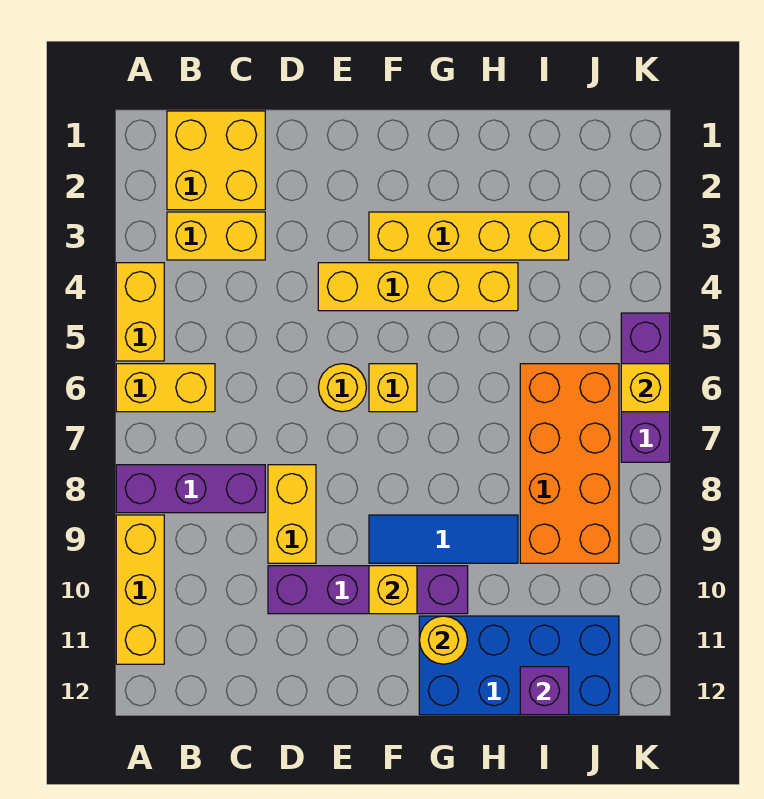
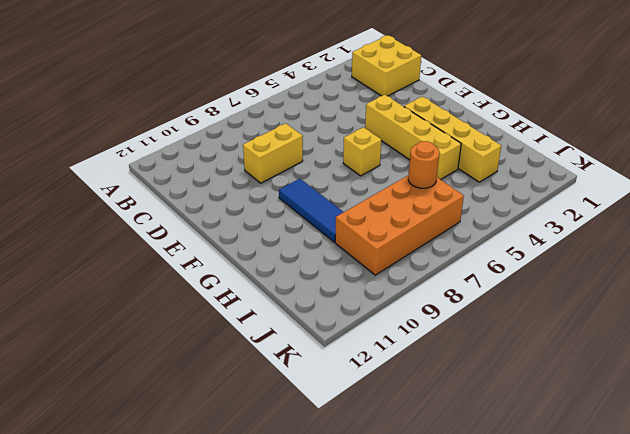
orange round brick I6 level 2 -> none
none -> yellow brick A4:A5 level 1
none -> yellow brick A6:B6 level 1
none -> purple brick A8:C8 level 1

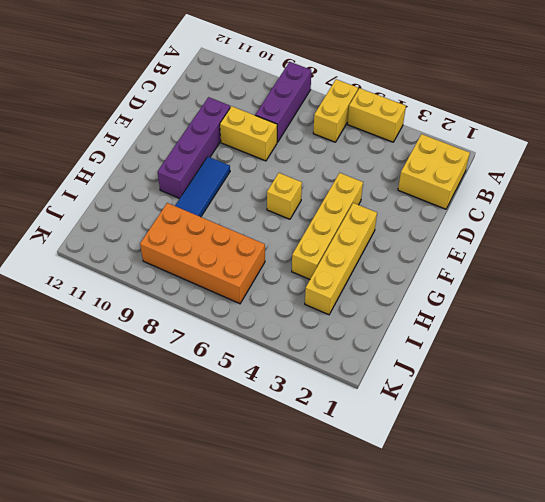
none -> yellow brick A9:A11 level 1
none -> yellow brick B3:C3 level 1
none -> yellow round brick E6 level 1

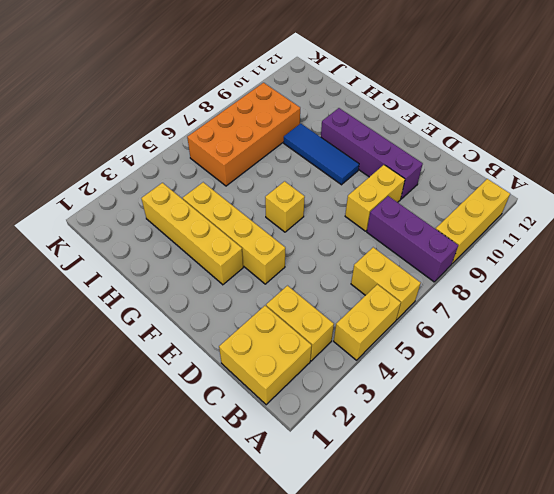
none -> yellow round brick E6 level 1
none -> blue brick G11:J12 level 1
none -> purple brick K5:K7 level 1

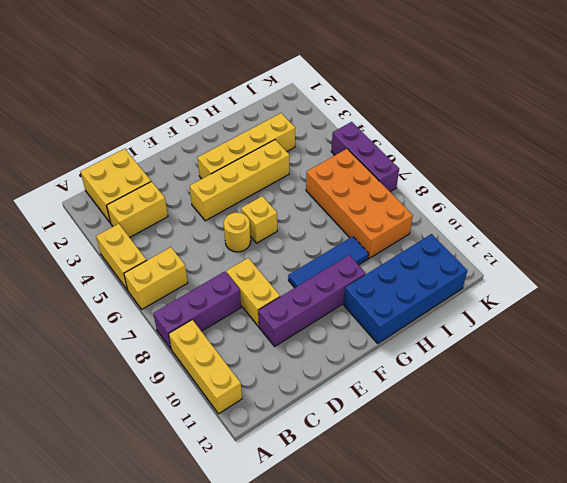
none -> yellow brick F10 level 2
none -> yellow round brick G11 level 2
none -> purple brick I12 level 2

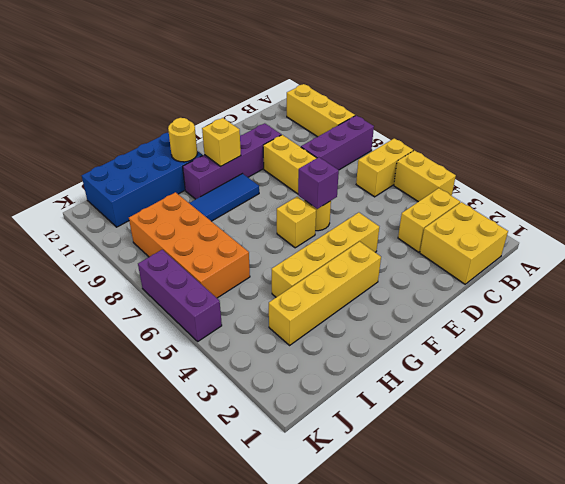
purple brick E6 level 2 -> purple brick I12 level 2
none -> yellow brick K6 level 2

